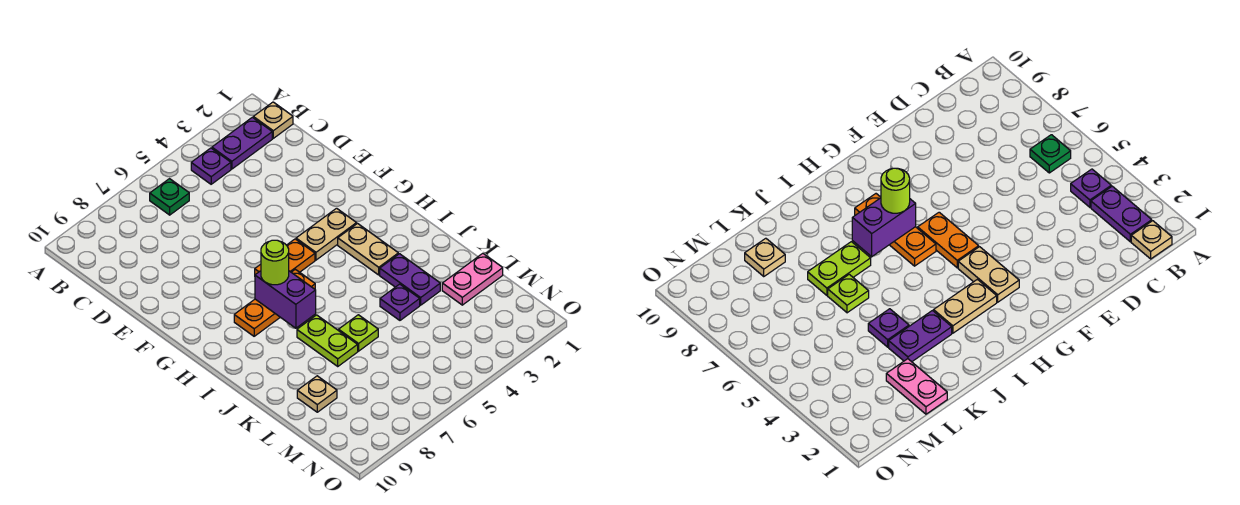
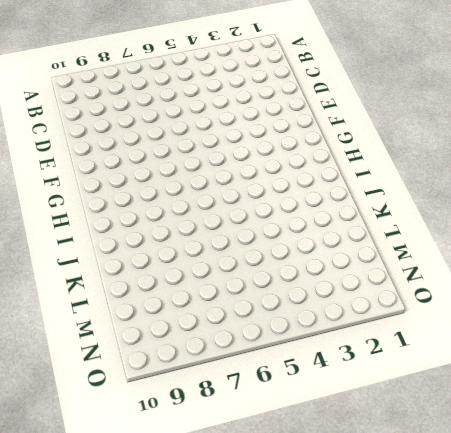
none -> tan plate B1 level 1
none -> purple plate B2:B3 level 1
none -> purple plate B4 level 1

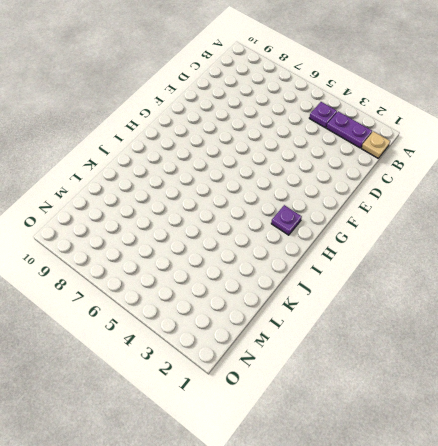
purple plate H2 level 1 -> purple plate K4 level 1
none -> green plate B6 level 1
none -> tan plate G3:G4 level 1
none -> orange plate G5:G6 level 1

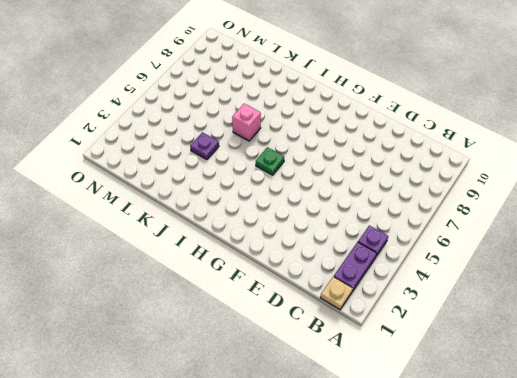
green plate H5 level 1 -> green plate B6 level 1
pink brick J6 level 1 -> none
none -> tan plate G3:G4 level 1
none -> orange plate G5:G6 level 1
none -> tan plate H3:I3 level 1

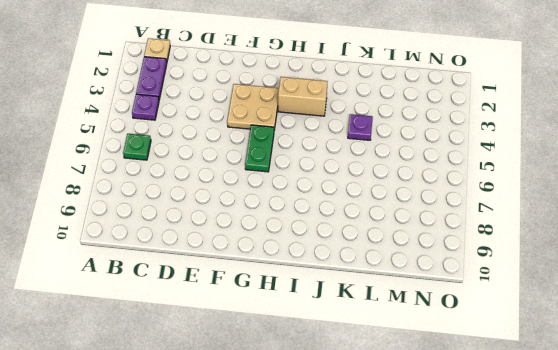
tan plate F3:G4 level 1 -> tan plate G3:G4 level 1
green plate G5:G6 level 1 -> orange plate G5:G6 level 1
tan brick H3:I3 level 1 -> tan plate H3:I3 level 1
none -> orange plate H6:H8 level 1
none -> purple plate J3:K3 level 1
none -> lime plate J7:K7 level 1

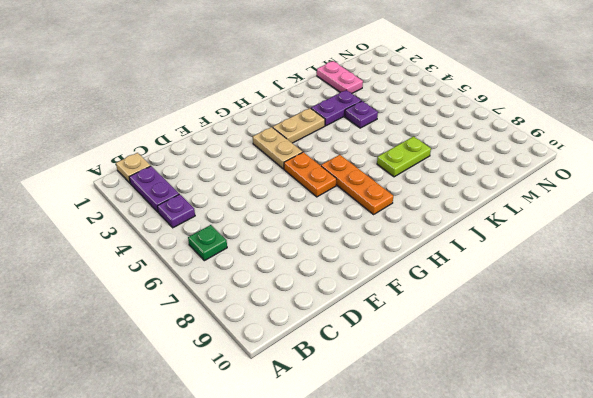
none -> lime plate K6 level 1
none -> tan plate L9 level 1
none -> purple brick H7:I7 level 2

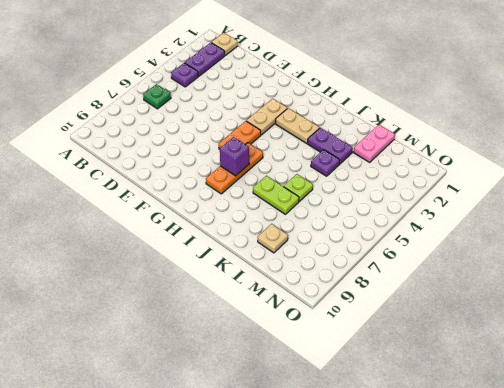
purple brick H7 level 2 -> purple brick H7:I7 level 2
none -> lime round brick H7 level 3

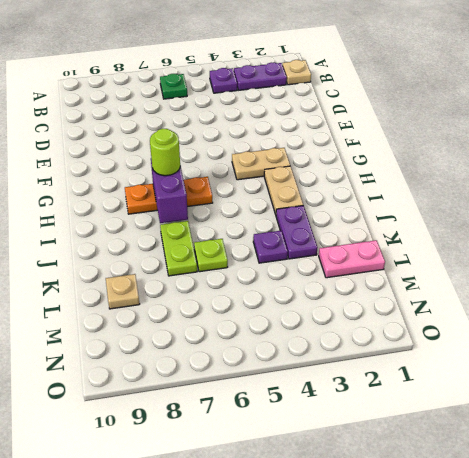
none -> orange plate G5:G6 level 1

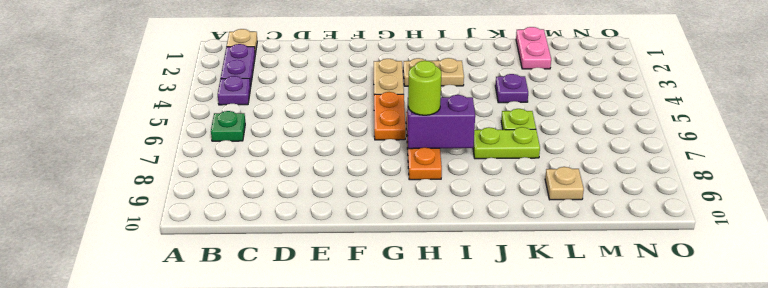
none -> purple plate J3:K3 level 1

